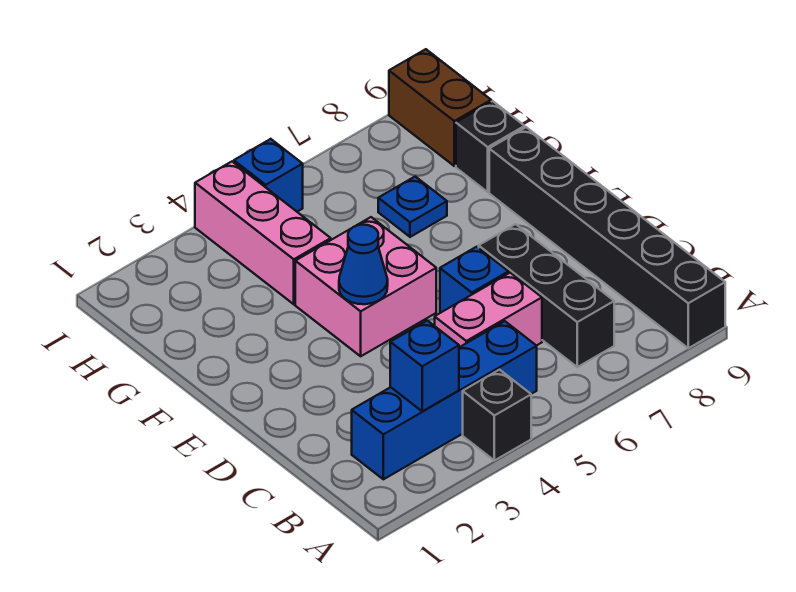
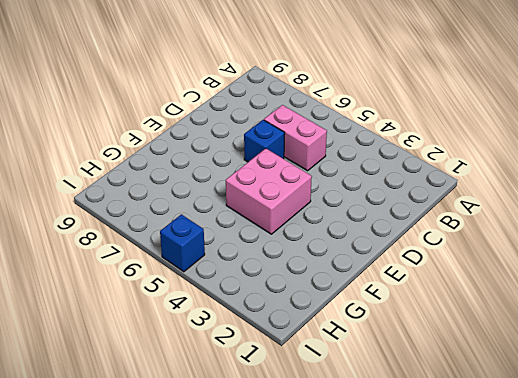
none -> black brick A4 level 1
none -> black brick A9:F9 level 1
none -> blue brick B2:B5 level 1

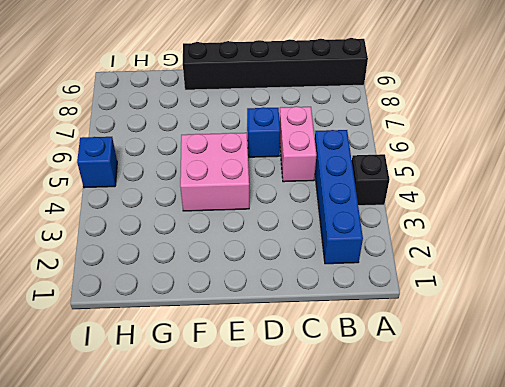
none -> black brick B7:D7 level 1
none -> pink brick G4:I4 level 1
none -> blue plate G7 level 1

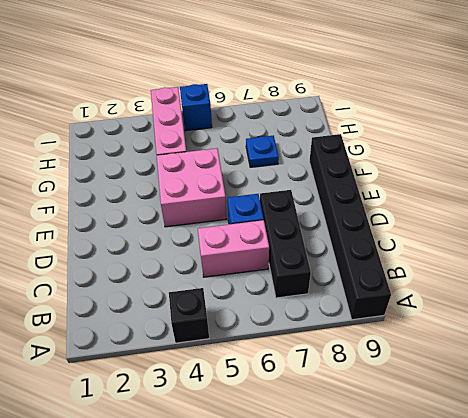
none -> blue brick B2:B5 level 1
none -> black brick G9 level 1
none -> brown brick H9:I9 level 1

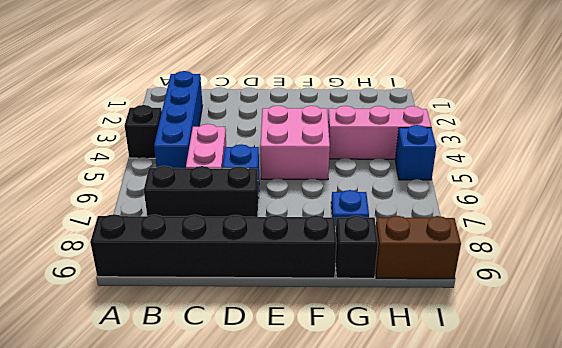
none -> blue brick B3 level 2
none -> blue cone E4 level 2

